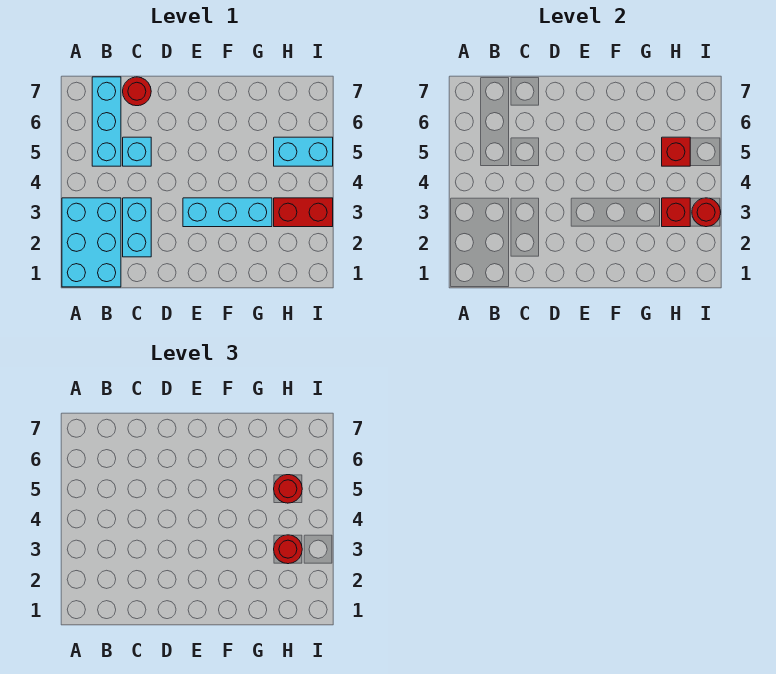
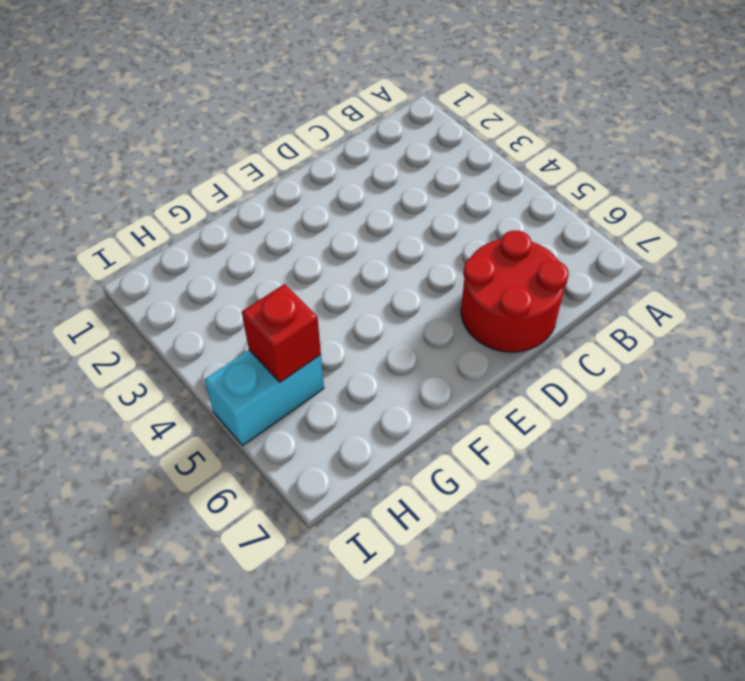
red round brick C6:D7 level 1 -> red round brick C7 level 1
none -> cyan brick A1:B3 level 1
none -> cyan brick B5:B7 level 1
none -> cyan brick C2:C3 level 1

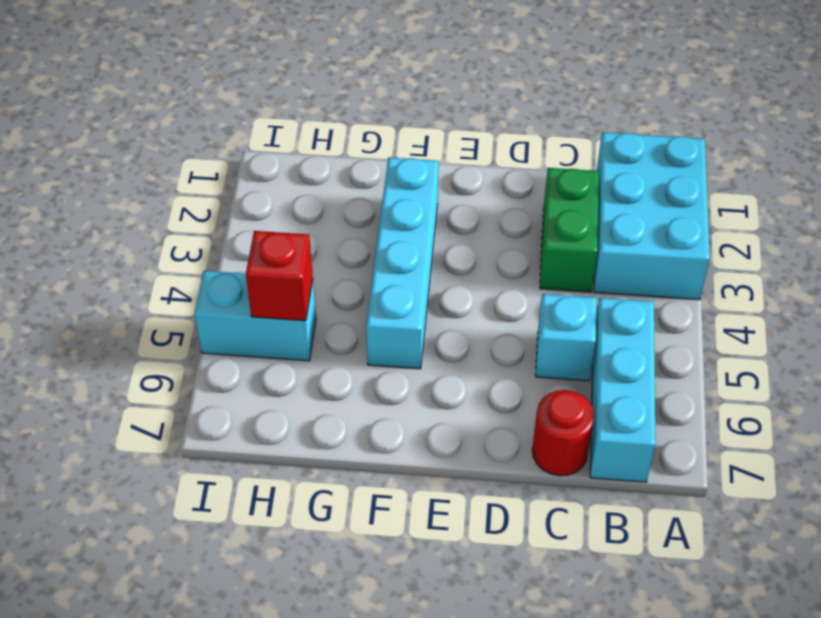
green brick C2:C3 level 1 -> cyan brick C2:C3 level 1
cyan brick F2:F5 level 1 -> cyan brick E3:G3 level 1
none -> red brick H3:I3 level 1
none -> red brick H3 level 2
none -> red round brick I3 level 2

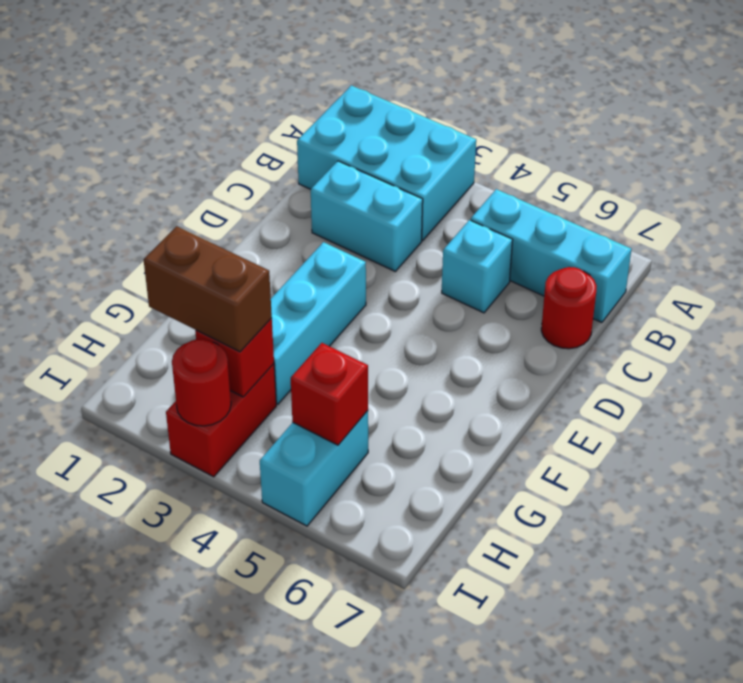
brown brick H2:H3 level 3 -> red round brick H3 level 3
none -> red round brick H5 level 3

